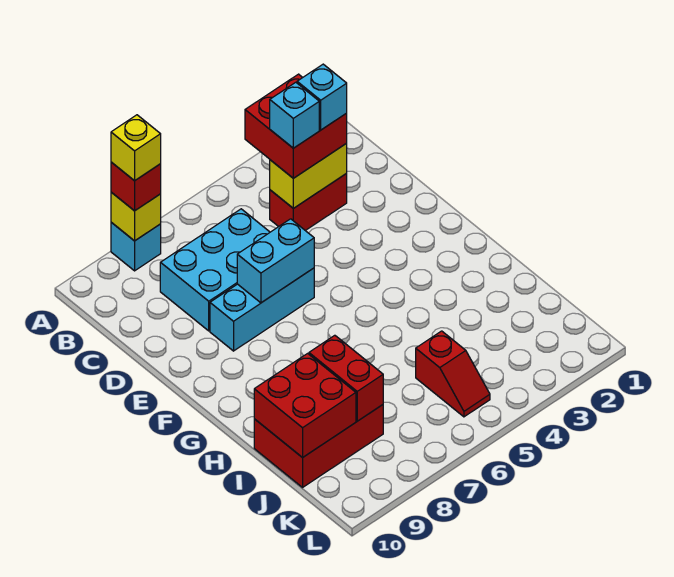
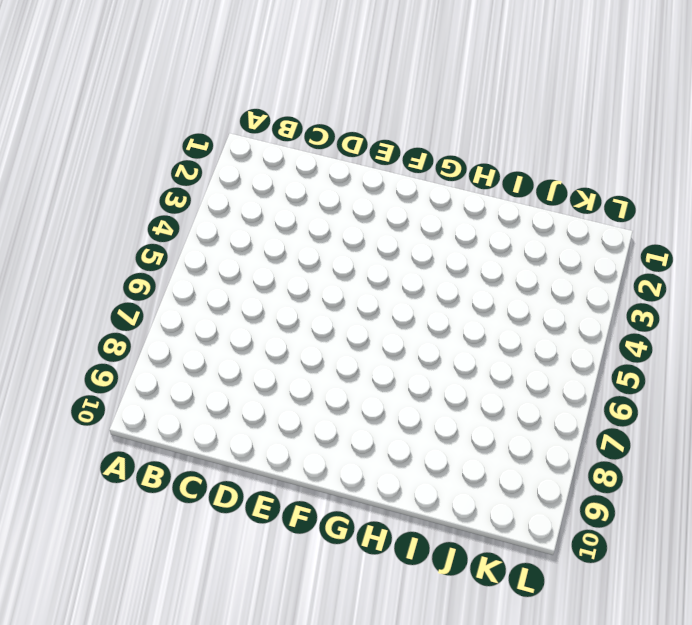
none -> cyan brick A8 level 1
none -> red brick C3:C4 level 1
none -> cyan brick C6:D8 level 1

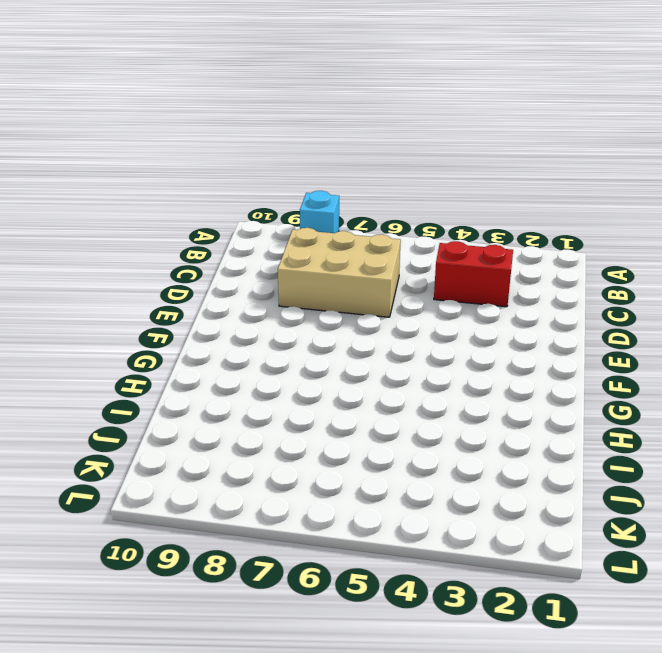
tan brick C6:D8 level 1 -> cyan brick C6:D8 level 1
none -> cyan brick E6:E8 level 1
none -> red brick I8:J10 level 1
none -> red slope J5:K5 level 1 top J

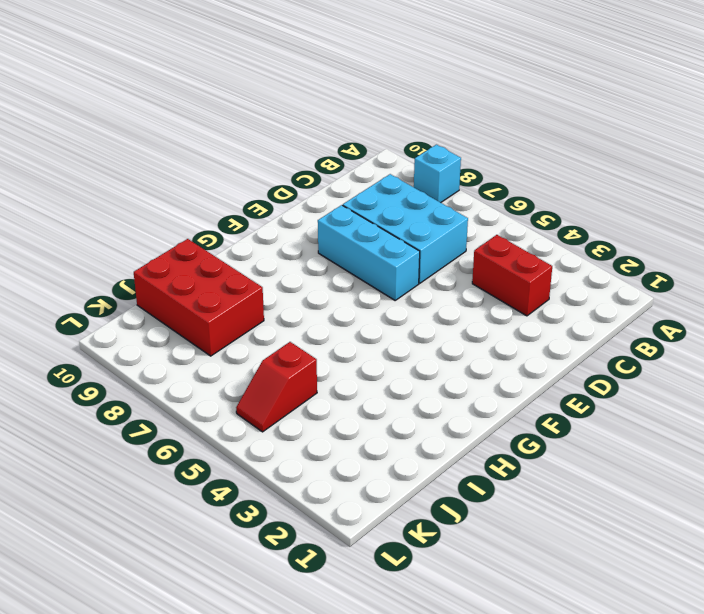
none -> yellow brick A8 level 2
none -> yellow brick C3:C4 level 2
none -> cyan brick E6:E7 level 2

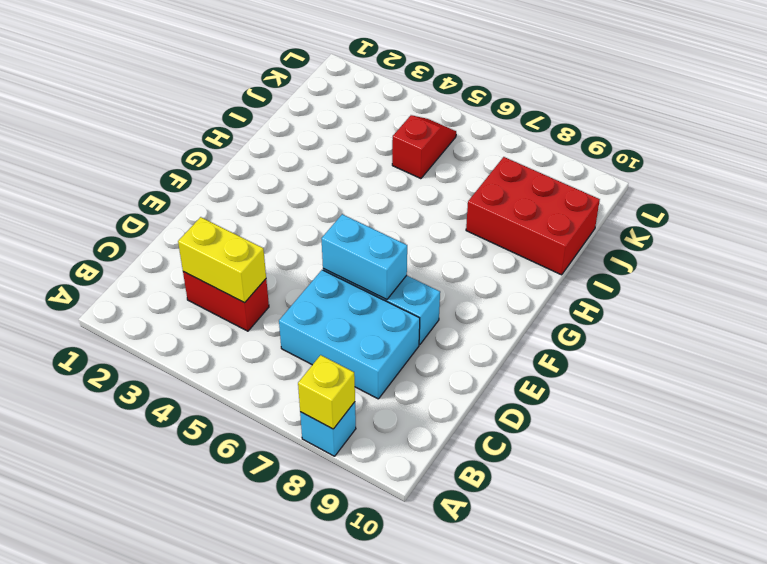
none -> red brick I8:J8 level 2
none -> red brick I9:J10 level 2
none -> red brick A8 level 3

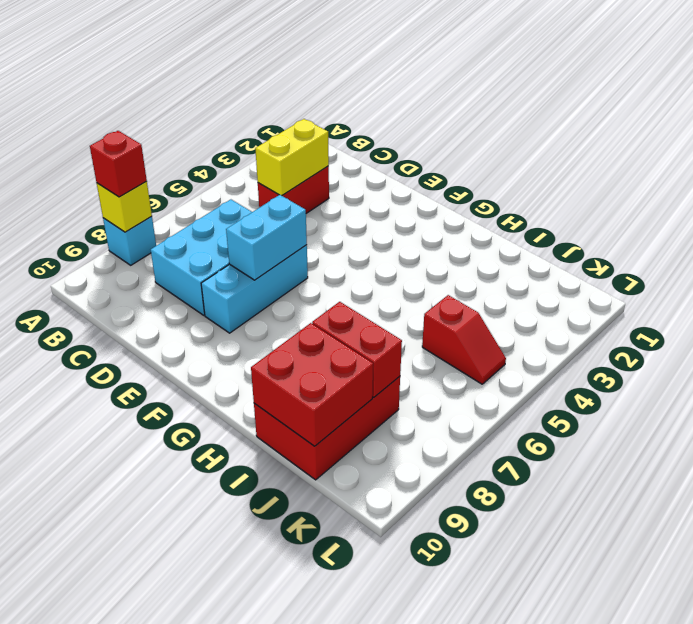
none -> red brick B3:C4 level 3
none -> yellow brick A8 level 4
none -> cyan brick C3 level 4

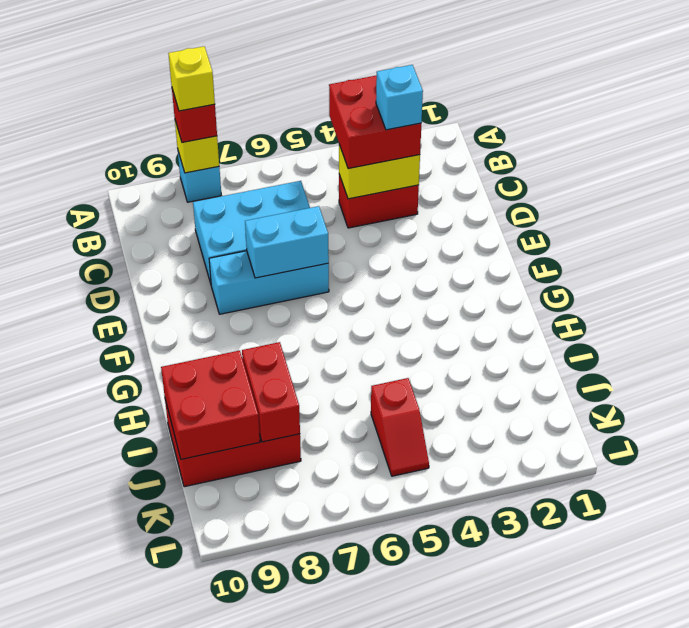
none -> cyan brick C4 level 4

